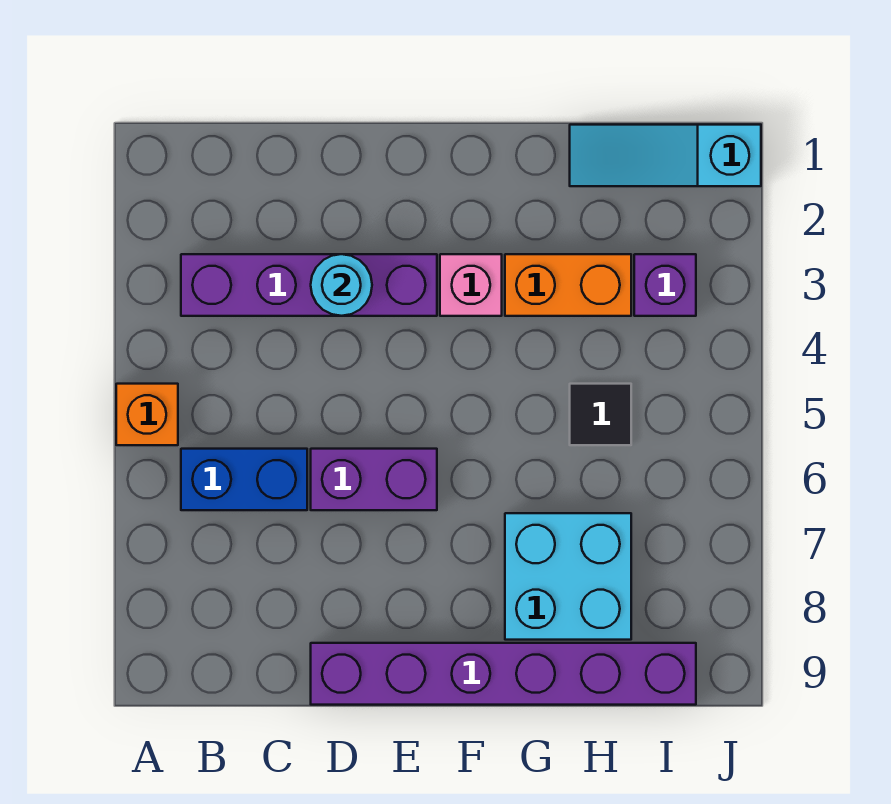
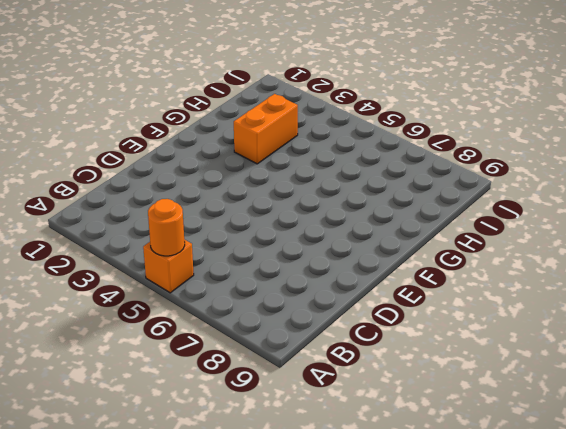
orange round brick A5 level 2 -> none
none -> purple brick B3:E3 level 1
none -> blue brick B6:C6 level 1
none -> purple brick D6:E6 level 1

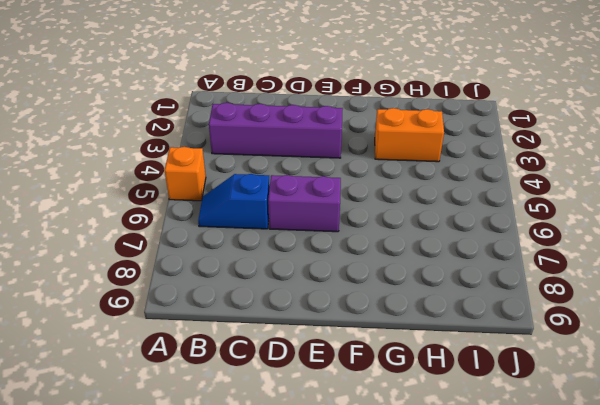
blue slope B6:C6 level 1 top C -> blue brick B6:C6 level 1
none -> purple brick D9:I9 level 1
none -> pink brick F3 level 1
none -> cyan brick G7:H8 level 1

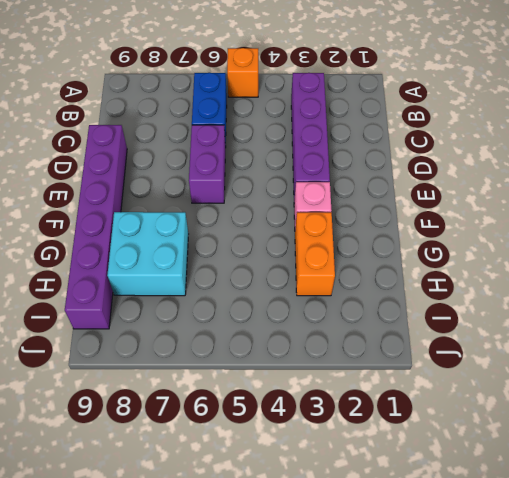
none -> cyan slope H1:J1 level 1 top J
none -> black tile H5 level 1
none -> purple brick I3 level 1

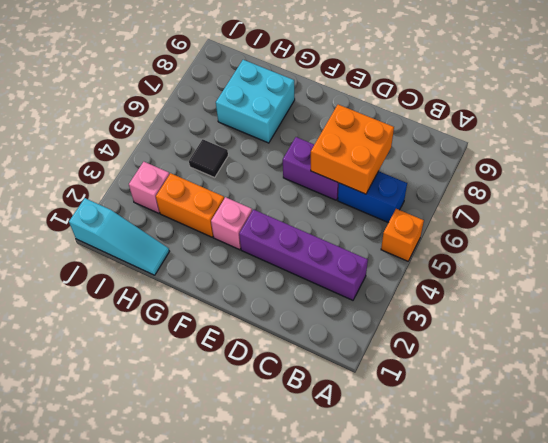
orange brick C6:D7 level 2 -> none
pink brick I3 level 1 -> purple brick I3 level 1
none -> purple brick D9:I9 level 1
none -> cyan round brick D3 level 2

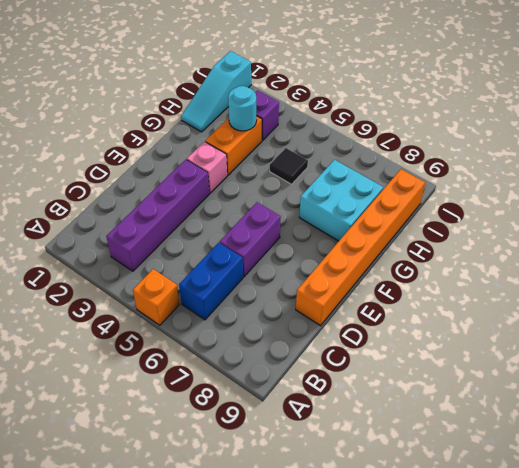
orange brick D9:I9 level 1 -> purple brick D9:I9 level 1
cyan round brick H3 level 2 -> cyan round brick D3 level 2

